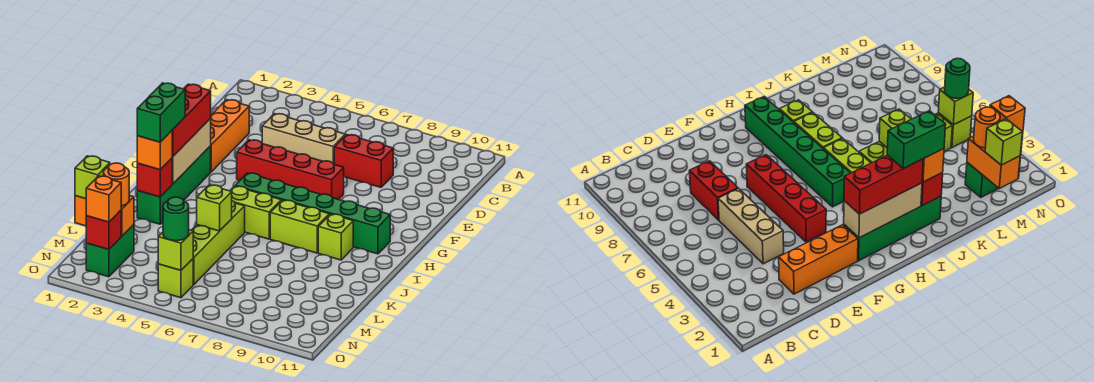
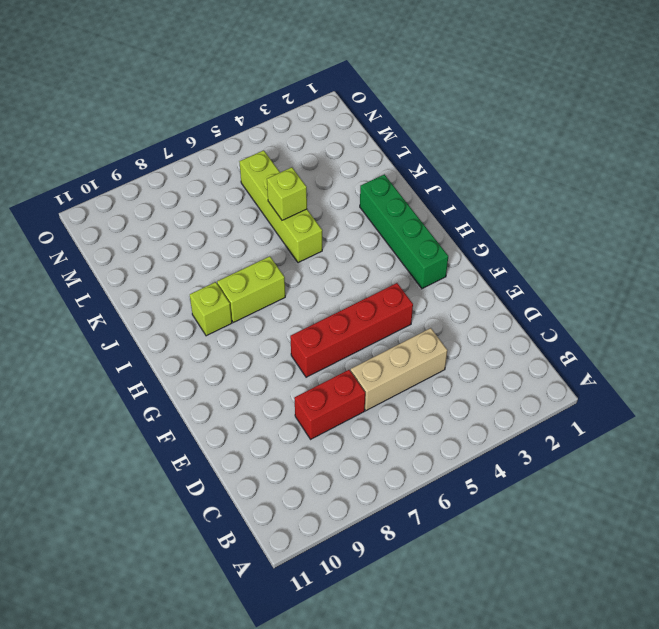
none -> orange brick D2:F2 level 1
none -> green brick H5:H10 level 1
none -> lime brick I5:I6 level 1

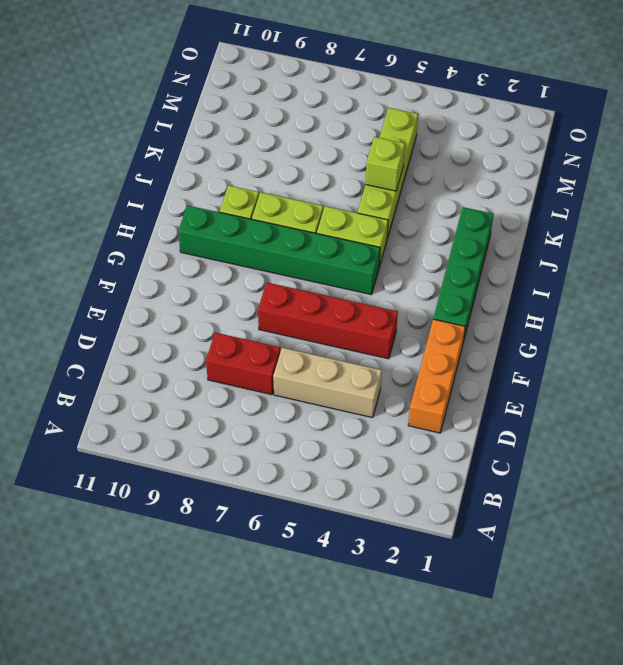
none -> green brick M2:N2 level 1
none -> lime brick N5 level 1
none -> tan brick G2:I2 level 2

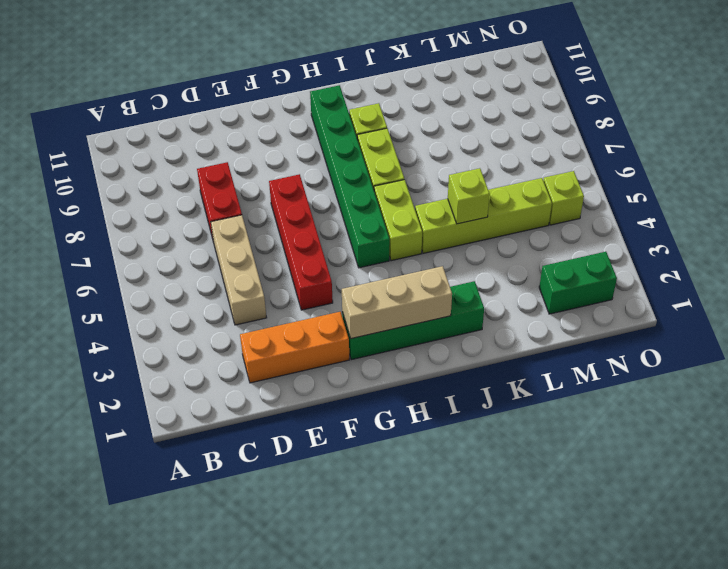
none -> red brick J2 level 2
none -> orange brick M1:M2 level 2
none -> red brick N2 level 2

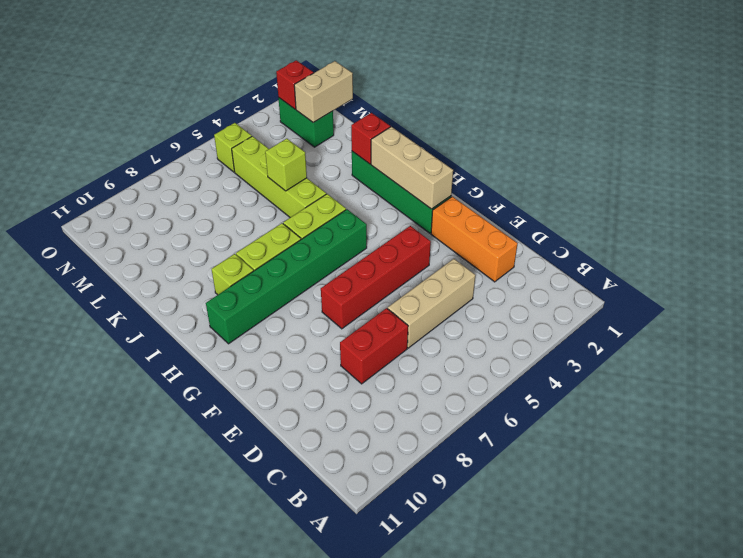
tan brick M1:M2 level 2 -> orange brick M1:M2 level 2
none -> lime brick N5 level 2
none -> red brick G2:I2 level 3
none -> orange brick J2 level 3

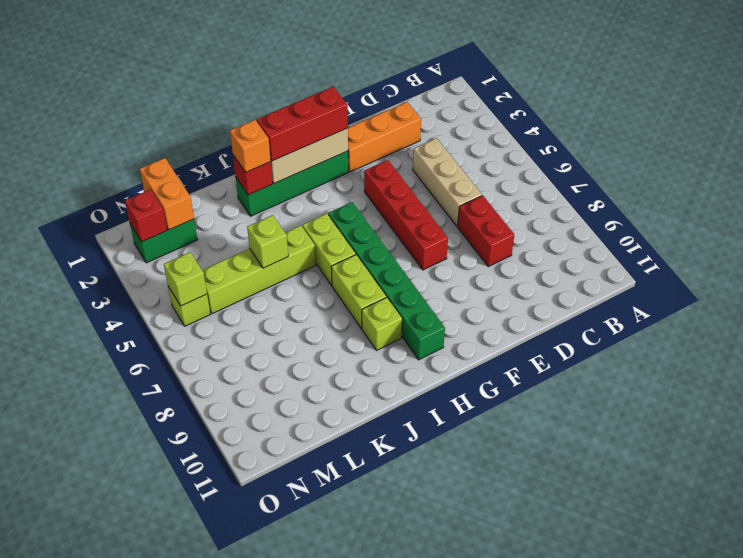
none -> lime brick M1 level 3
none -> orange round brick M2 level 3
none -> orange brick N2 level 3

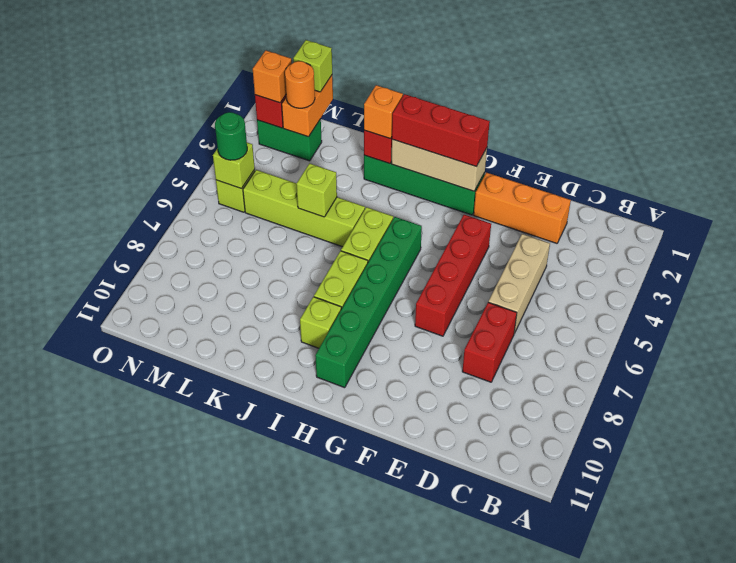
none -> green brick I2:J2 level 4

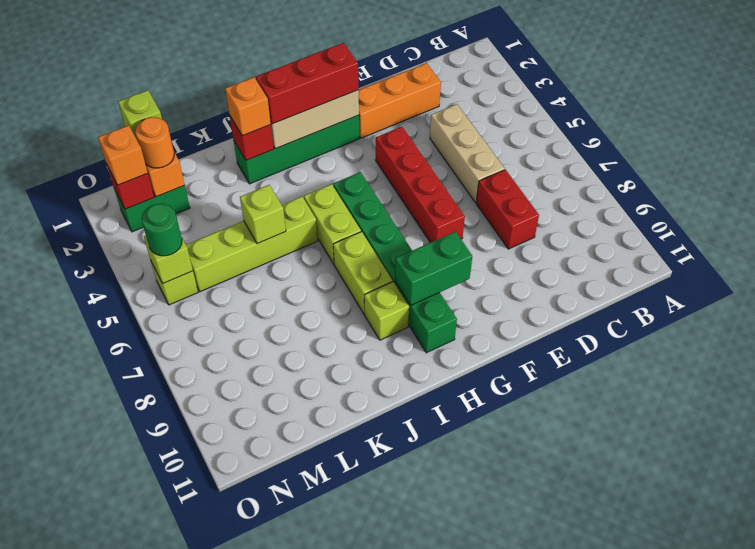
green brick G9:H9 level 2 -> green brick I2:J2 level 4

